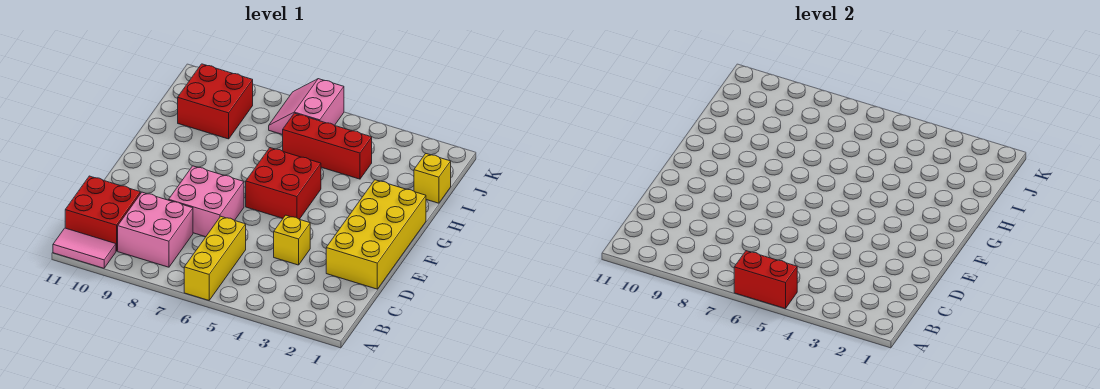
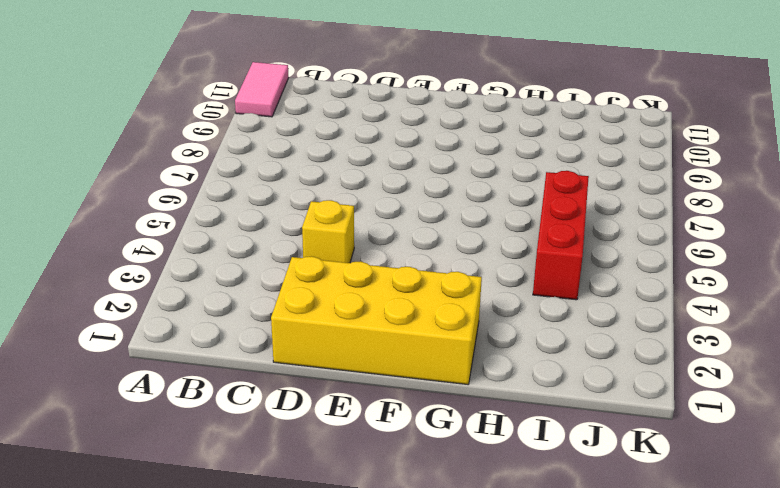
none -> yellow brick A6:C6 level 1
none -> pink brick B8:C9 level 1
none -> red brick B10:C11 level 1

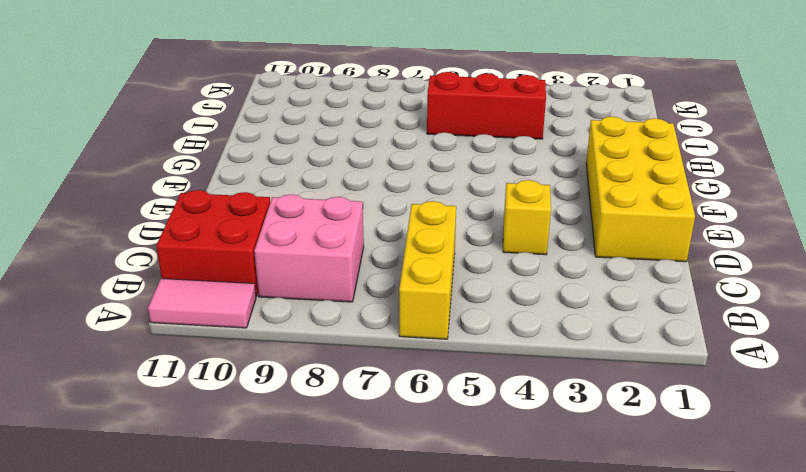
none -> pink brick D7:E8 level 1
none -> red brick F5:G6 level 1
none -> yellow brick I1 level 1

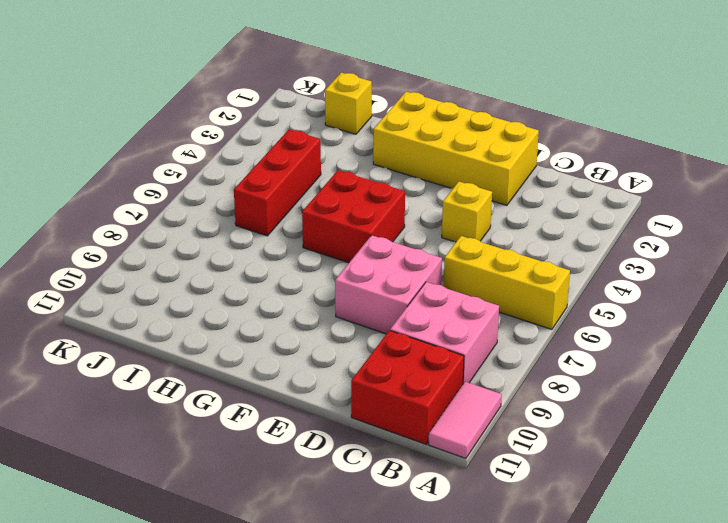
none -> red brick I9:J10 level 1
none -> pink slope J6:K7 level 1 top 6
none -> red brick A5:A6 level 2

